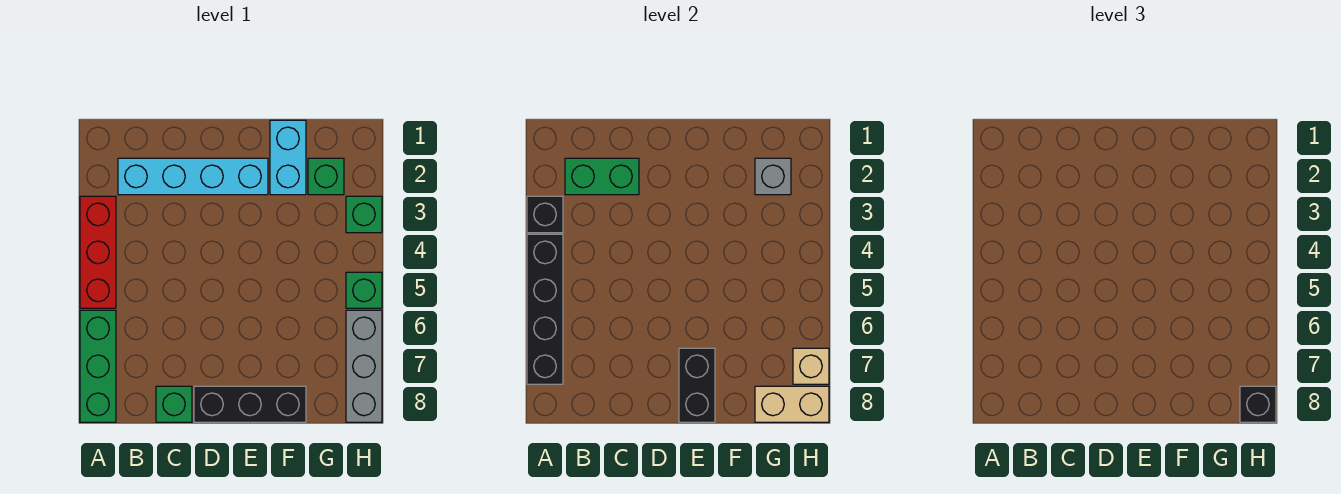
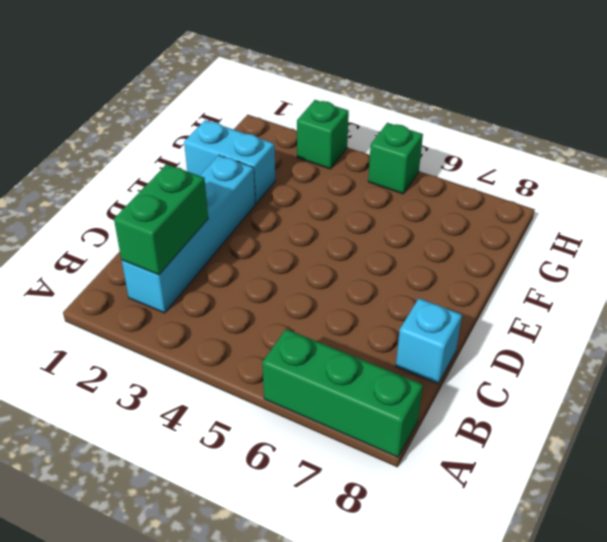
cyan brick C8 level 1 -> green brick C8 level 1
none -> red brick A3:A5 level 1
none -> black brick D8:F8 level 1
none -> green brick G2 level 1

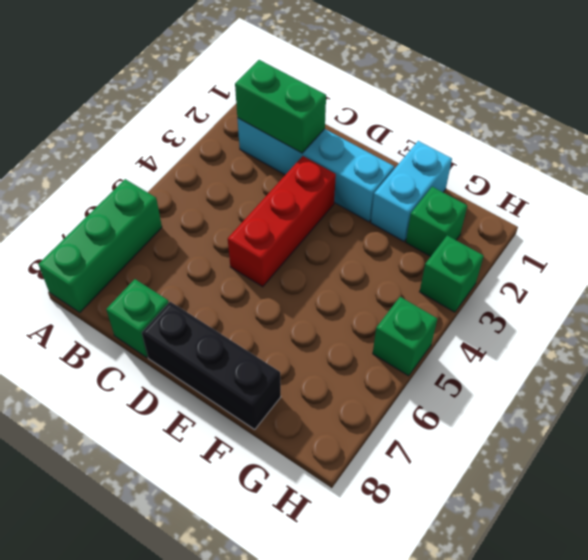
red brick D3:D5 level 1 -> red brick A3:A5 level 1
none -> grey brick H6:H8 level 1
none -> black brick A3 level 2
none -> black brick A4:A7 level 2

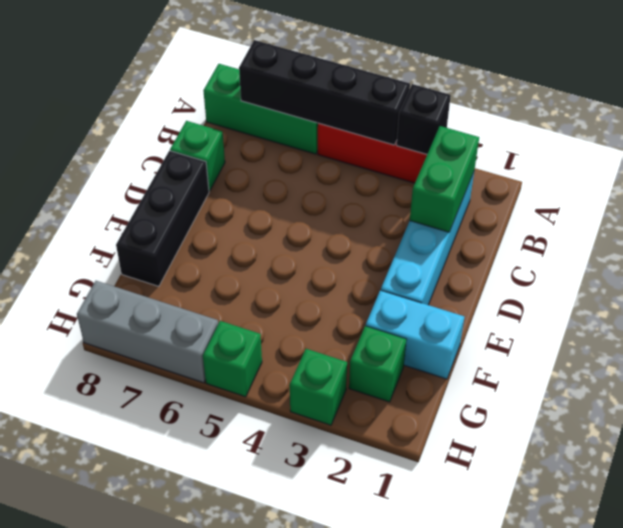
none -> black brick E7:E8 level 2
none -> grey brick G2 level 2
none -> tan brick G8:H8 level 2

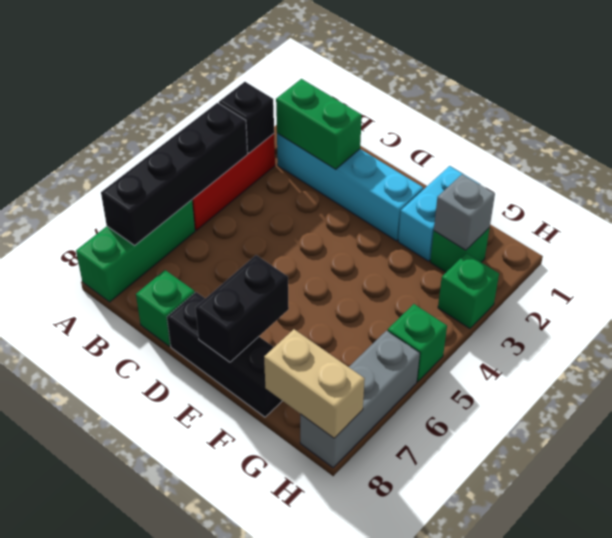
none -> tan brick H7 level 2
none -> black brick H8 level 3

